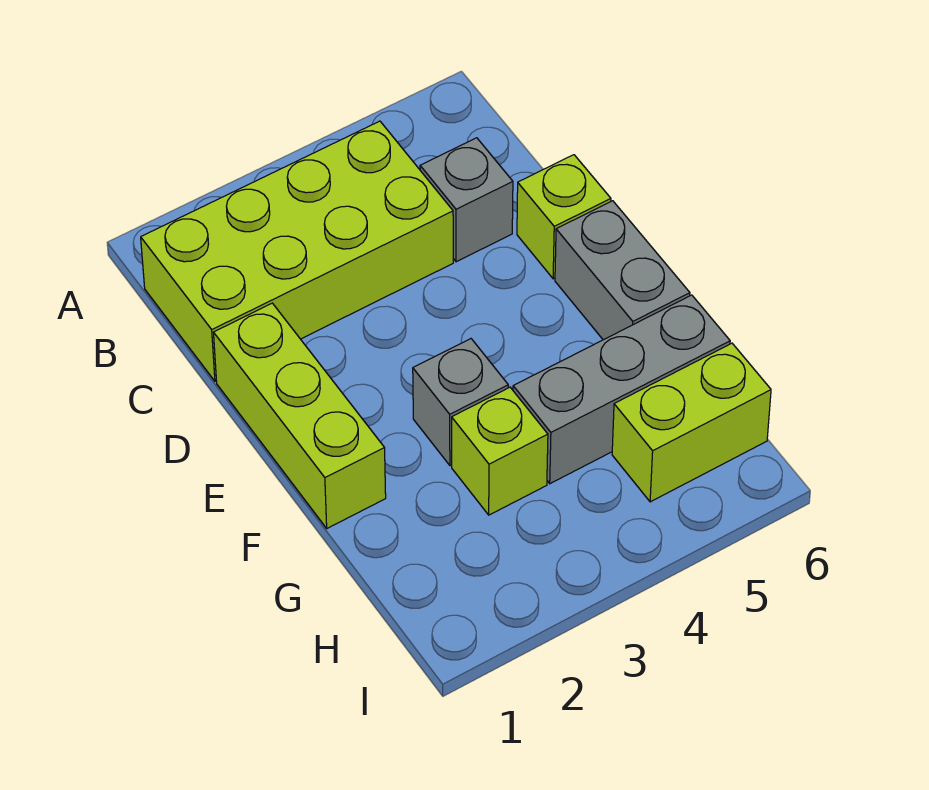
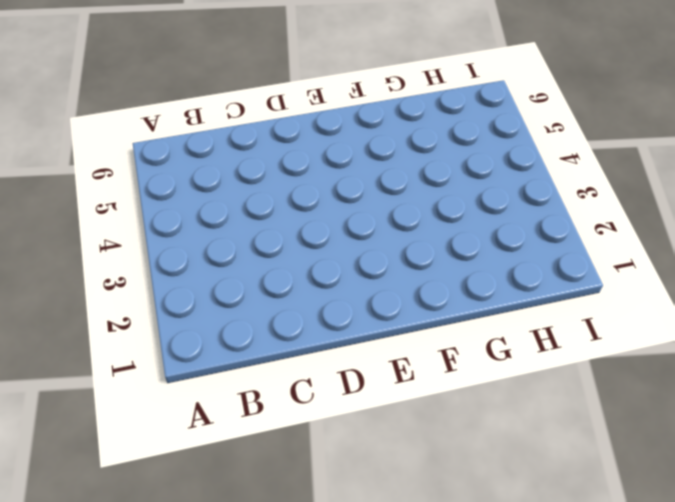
none -> lime brick B1:C4 level 1
none -> grey brick C5 level 1

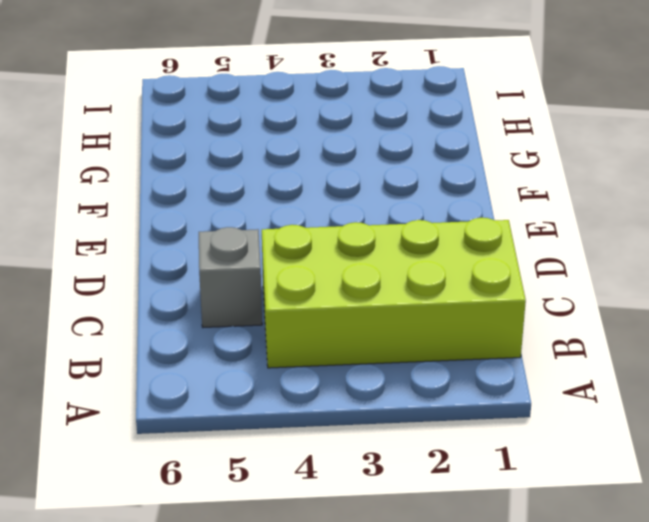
none -> lime brick D1:F1 level 1
none -> lime brick D6 level 1

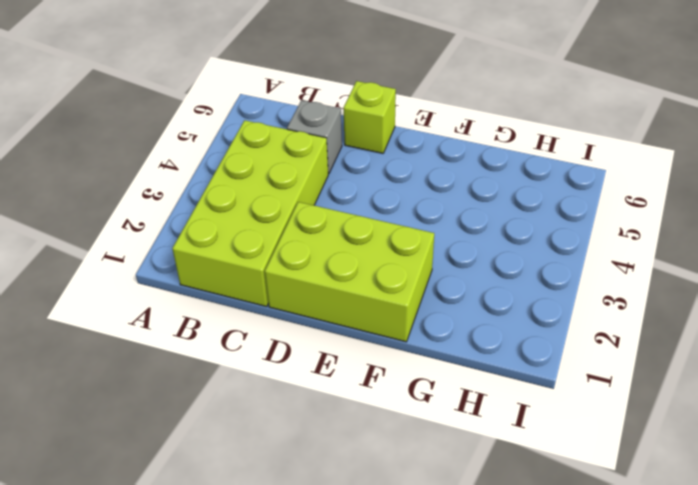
lime brick D1:F2 level 1 -> lime brick D1:F1 level 1
none -> grey brick E6:F6 level 1
none -> grey brick F3 level 1

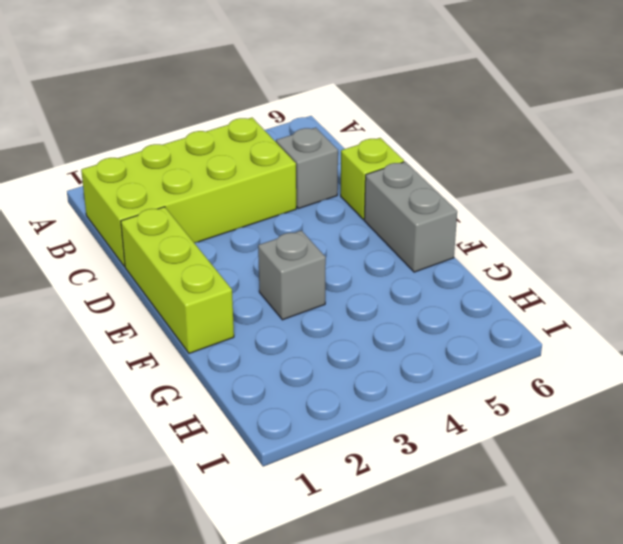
none -> lime brick G3 level 1
none -> grey brick G4:G6 level 1

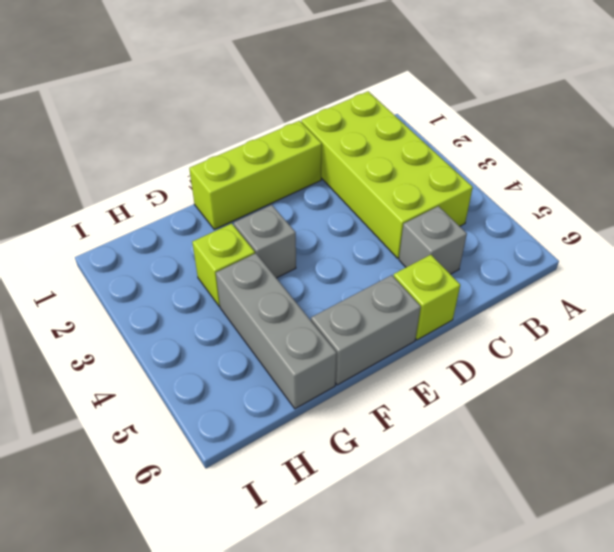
none -> lime brick H5:H6 level 1

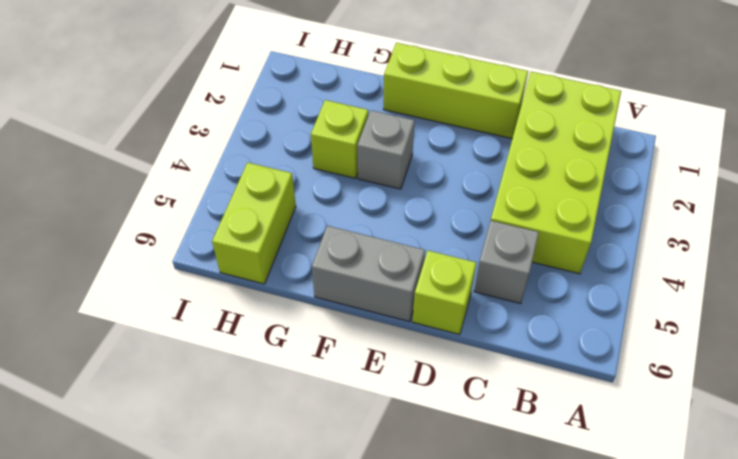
none -> grey brick G4:G6 level 1

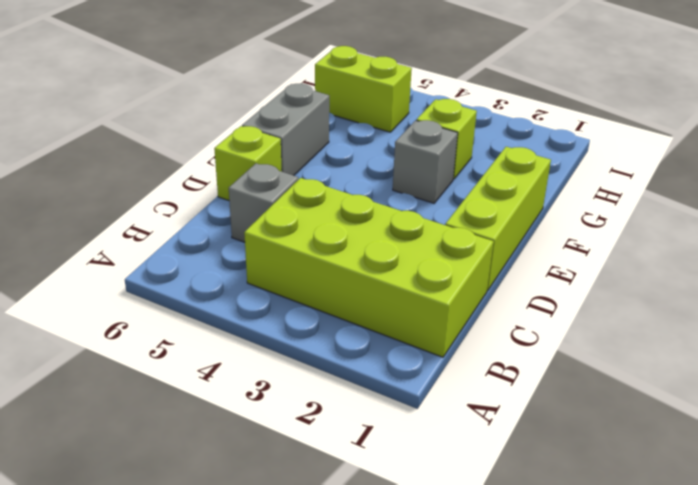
none -> grey brick G4:G6 level 1

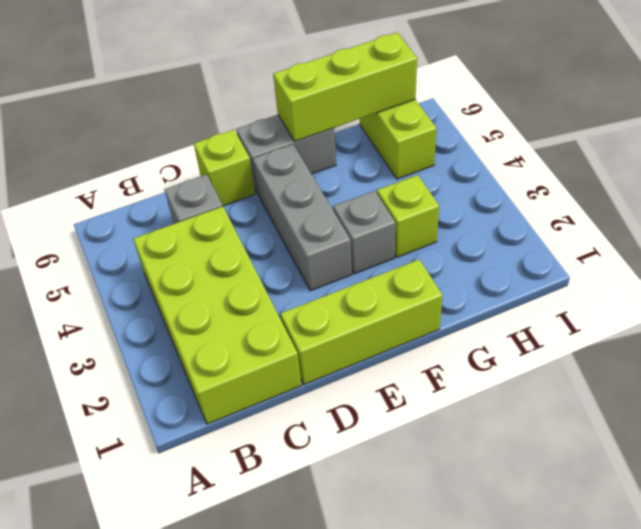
grey brick E3:E5 level 1 -> grey brick G4:G6 level 1
lime brick F6:H6 level 2 -> none

